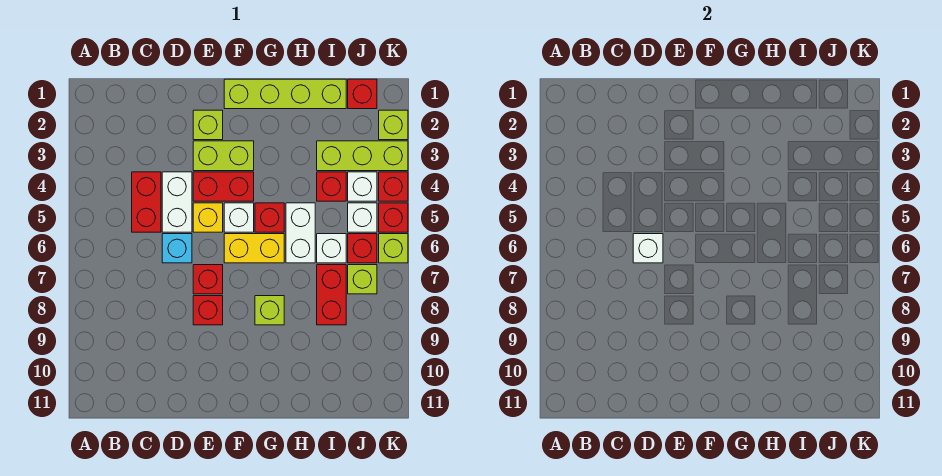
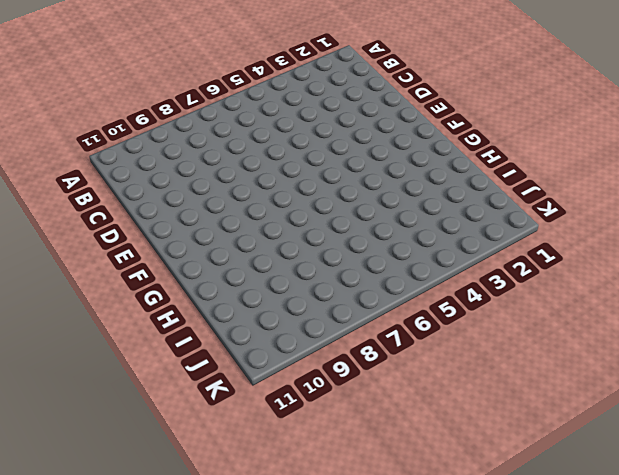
none -> red brick C4:C5 level 1
none -> white brick D4:D5 level 1
none -> cyan brick D6 level 1

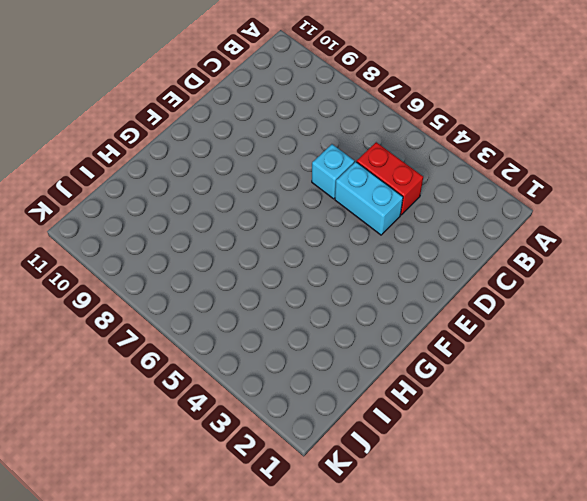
cyan brick D4:D5 level 1 -> white brick D4:D5 level 1
none -> lime brick E2 level 1
none -> lime brick E3:F3 level 1
none -> red brick E4:F4 level 1

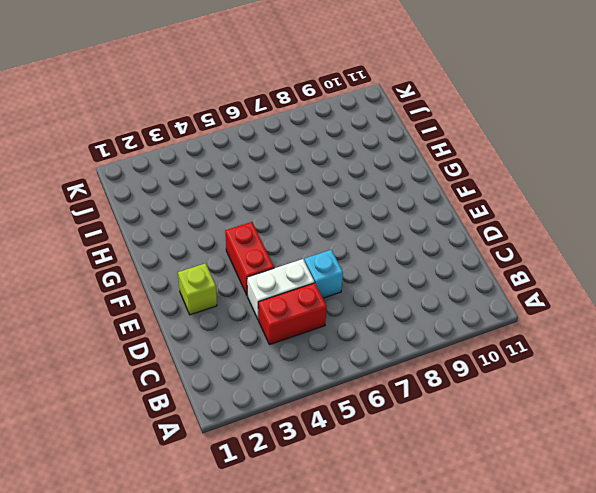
none -> lime brick E3:F3 level 1
none -> yellow brick E5 level 1
none -> red brick E7 level 1

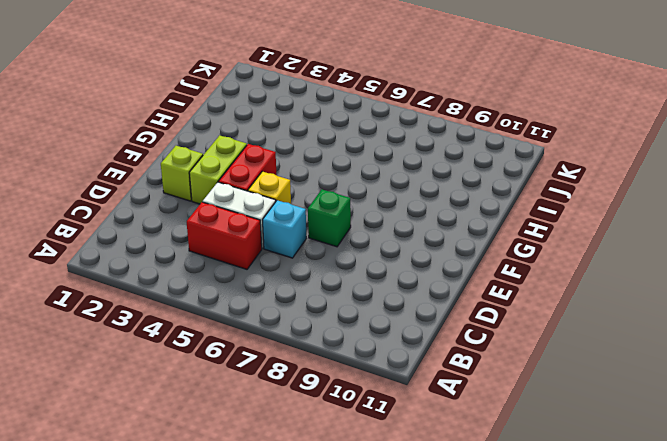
green brick E7 level 1 -> red brick E7 level 1
none -> red brick E8 level 1
none -> lime brick F1:I1 level 1
none -> white brick F5 level 1

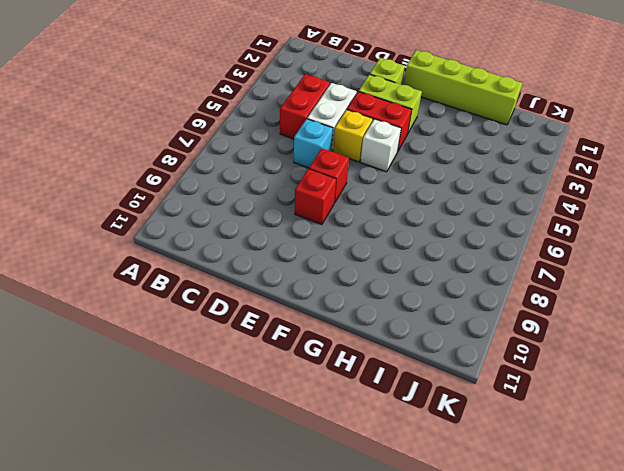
none -> yellow brick F6:G6 level 1
none -> red brick G5 level 1
none -> lime brick G8 level 1

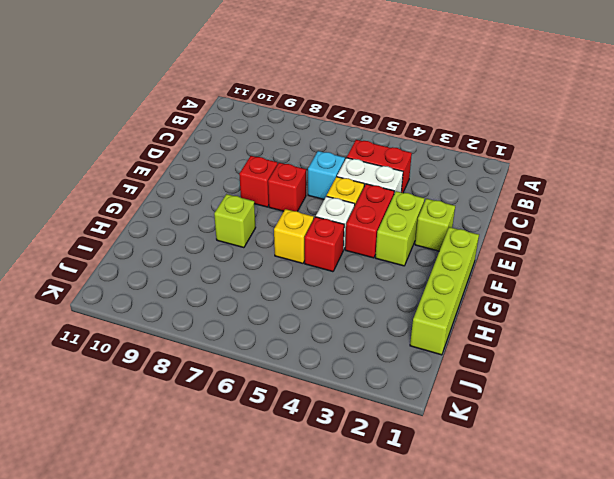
yellow brick G6 level 1 -> yellow brick F6:G6 level 1
none -> white brick H5:H6 level 1
none -> lime brick I3:K3 level 1
none -> red brick I4 level 1

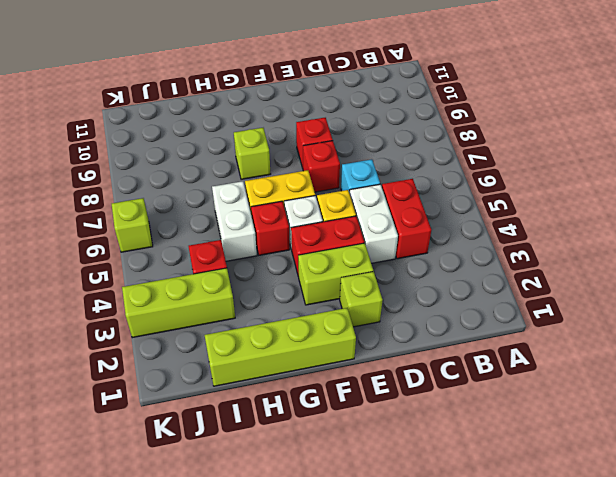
none -> white brick I6 level 1
none -> red brick I7:I8 level 1
none -> red brick J1 level 1

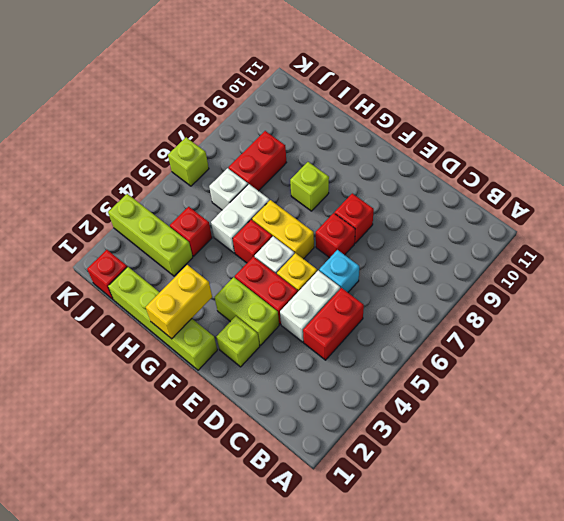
yellow brick G1:G2 level 2 -> none
none -> white brick J4 level 1
none -> white brick J5 level 1
none -> red brick J6 level 1

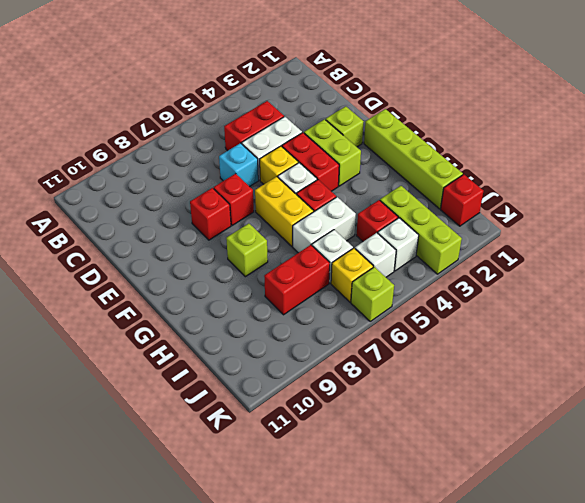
yellow brick J6 level 1 -> red brick J6 level 1
none -> lime brick J7 level 1
none -> lime brick K2 level 1
none -> red brick K4 level 1

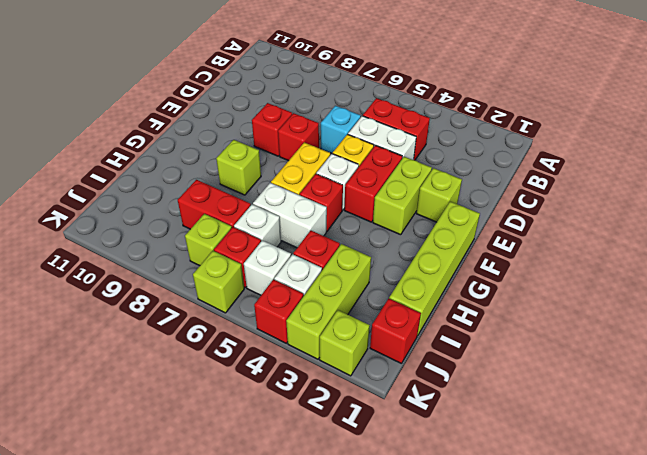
none -> red brick K5 level 1
none -> white brick D6 level 2

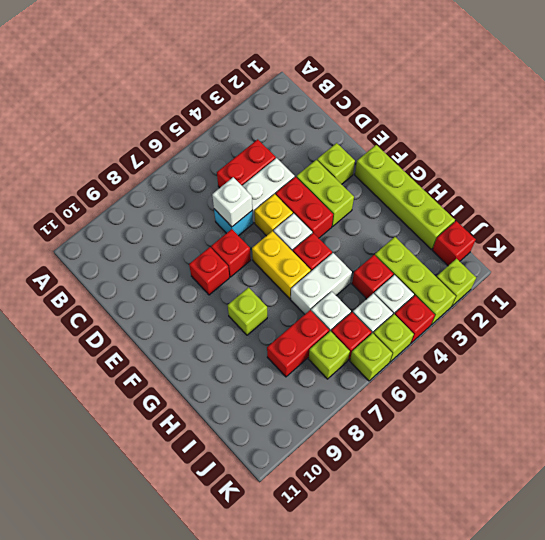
lime brick K5 level 1 -> red brick K5 level 1

